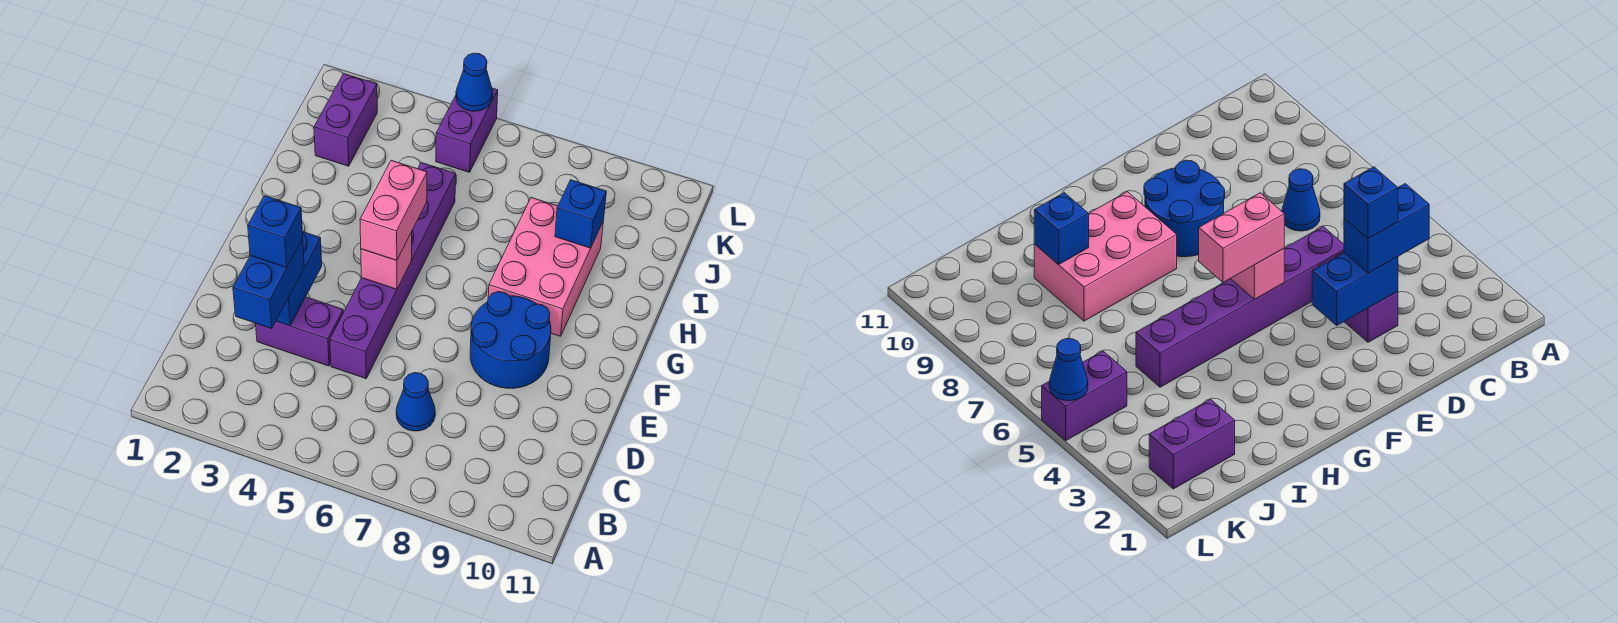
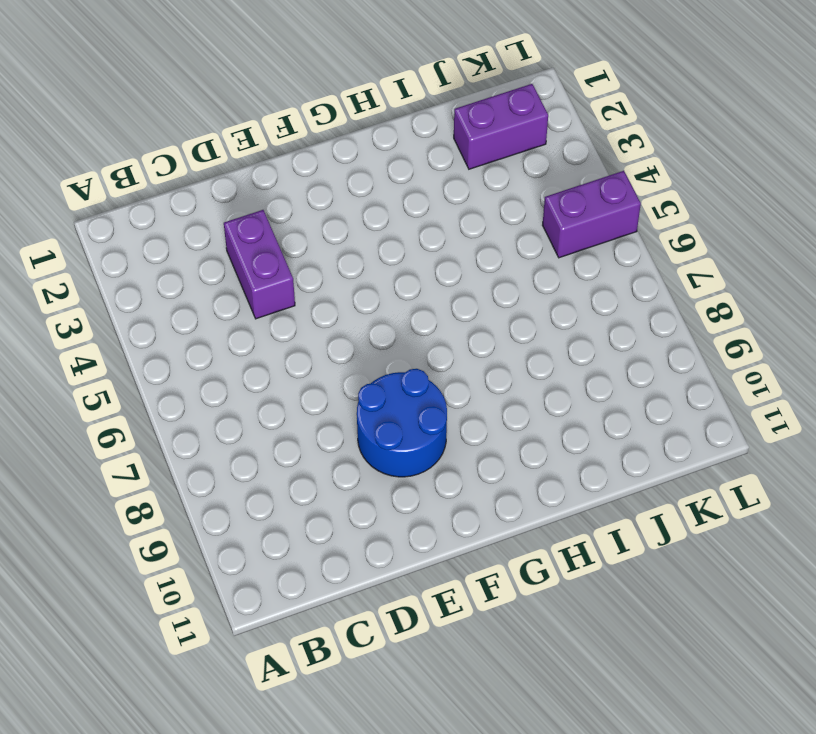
none -> blue cone C7 level 1
none -> purple brick D5:I5 level 1
none -> pink brick G8:I9 level 1

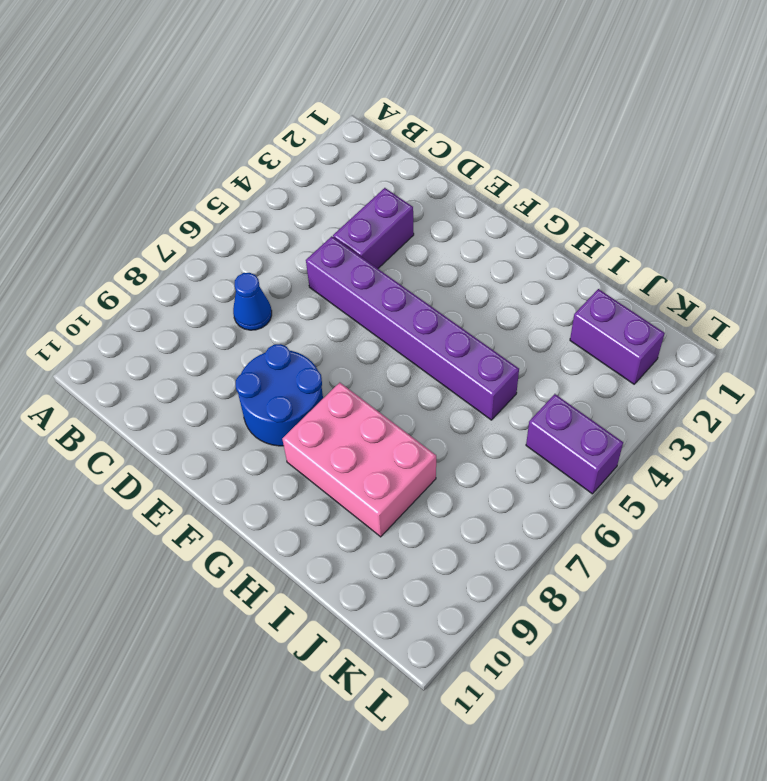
none -> blue brick D3:E3 level 2
none -> pink brick F5 level 2
none -> blue brick I9 level 2

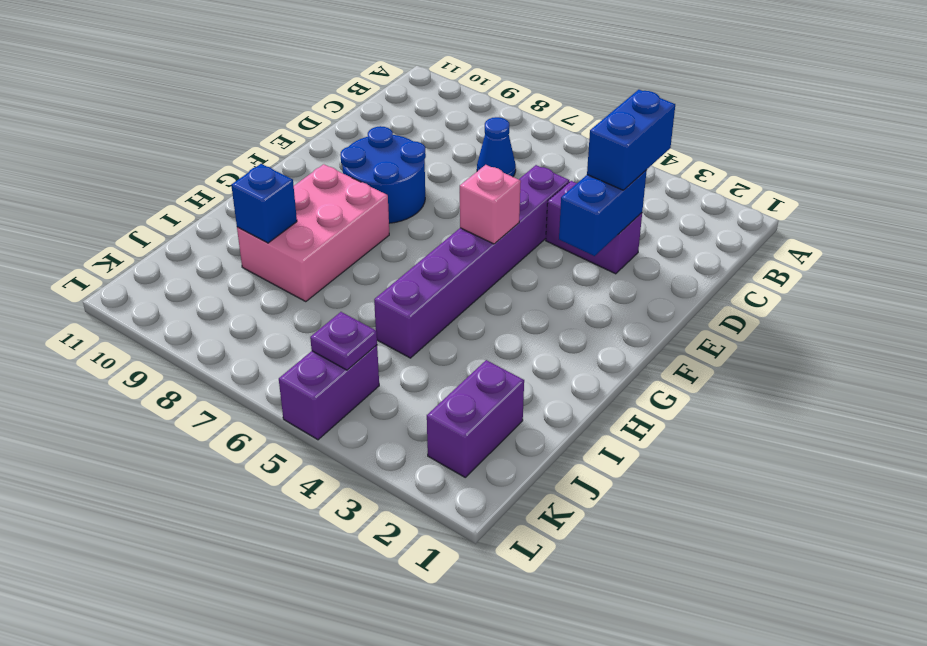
purple plate K5 level 2 -> none
none -> blue cone L5 level 2
none -> pink brick F5:G5 level 3
none -> blue brick D3 level 4

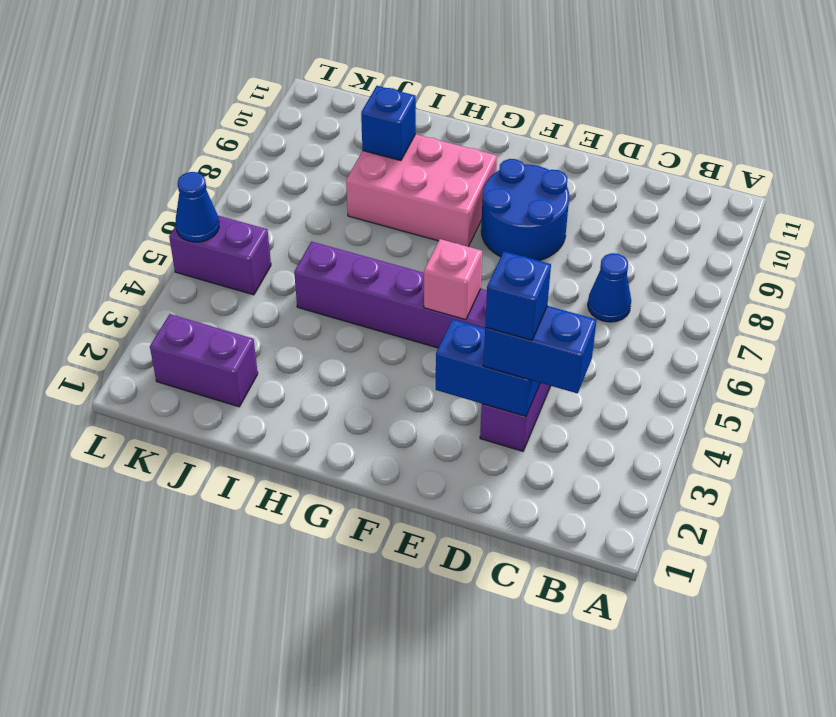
none -> pink brick F5:G5 level 3

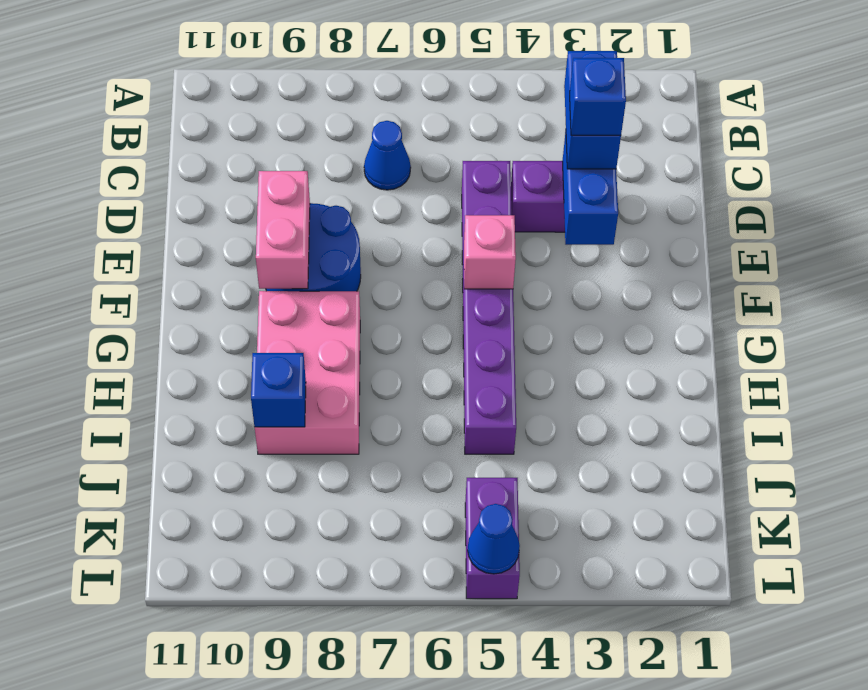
pink brick E9:F9 level 2 -> pink brick F5:G5 level 3
none -> purple brick J2:K2 level 1

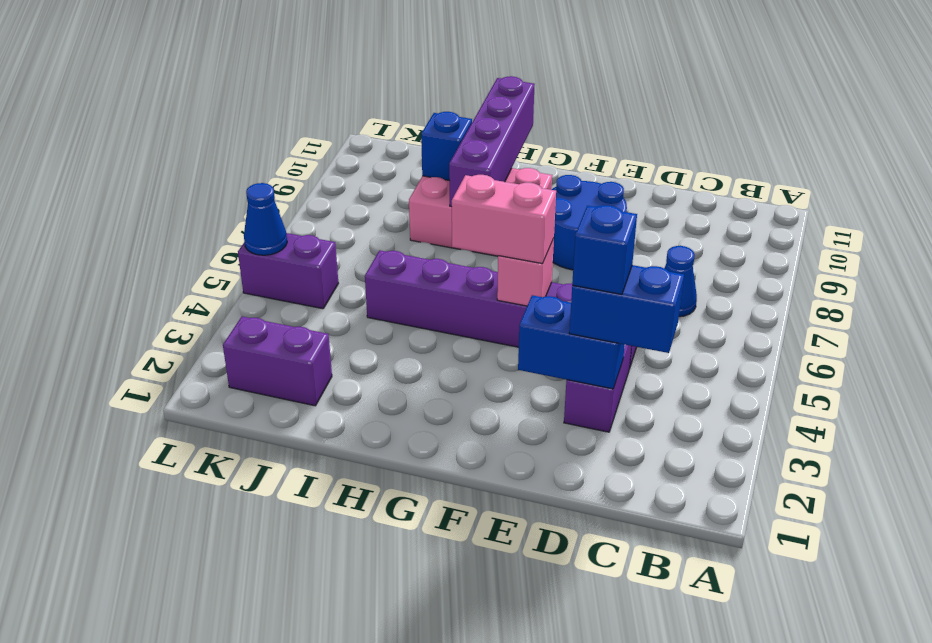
purple brick H8:H11 level 2 -> none

